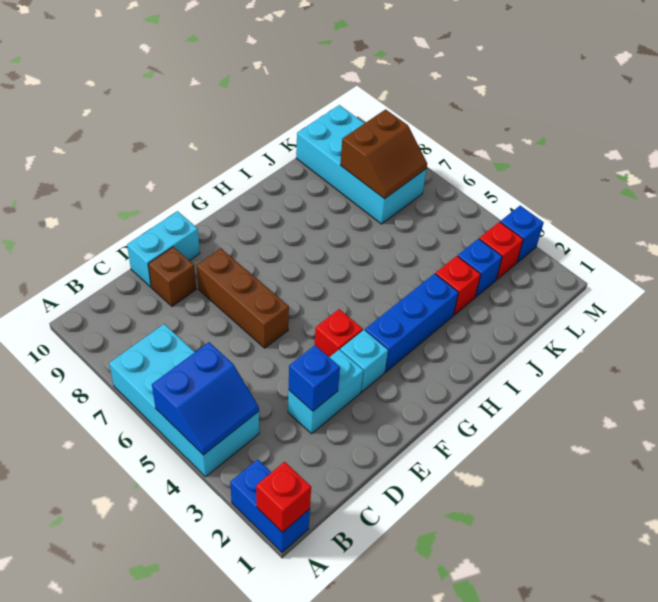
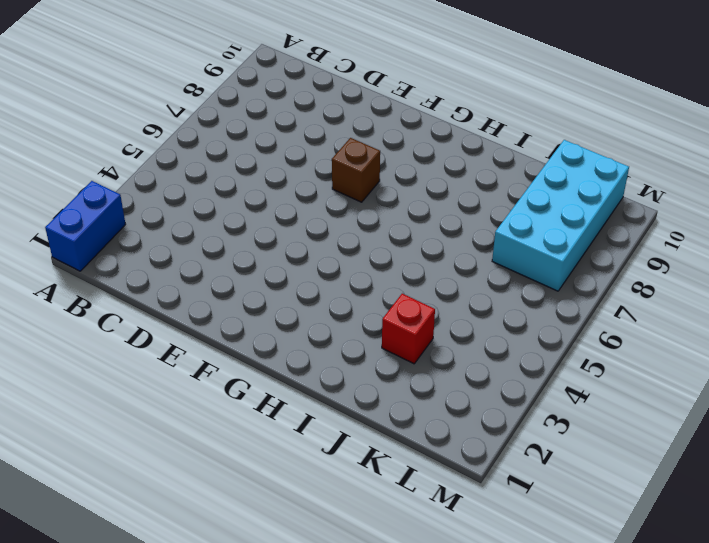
brown brick F7 level 1 -> brown brick D9 level 1
none -> cyan brick A4:B7 level 1
none -> cyan brick D3:E3 level 1
none -> cyan brick D10:E10 level 1

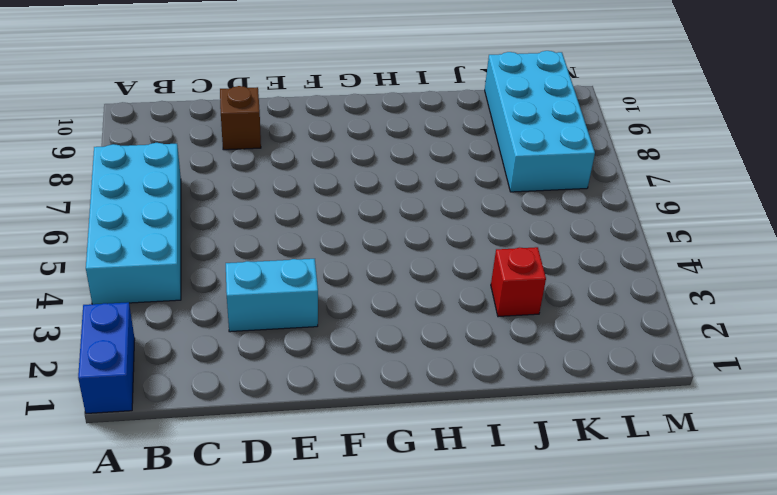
none -> cyan brick D10:E10 level 1
none -> brown brick E6:E8 level 1
none -> cyan brick F3 level 1

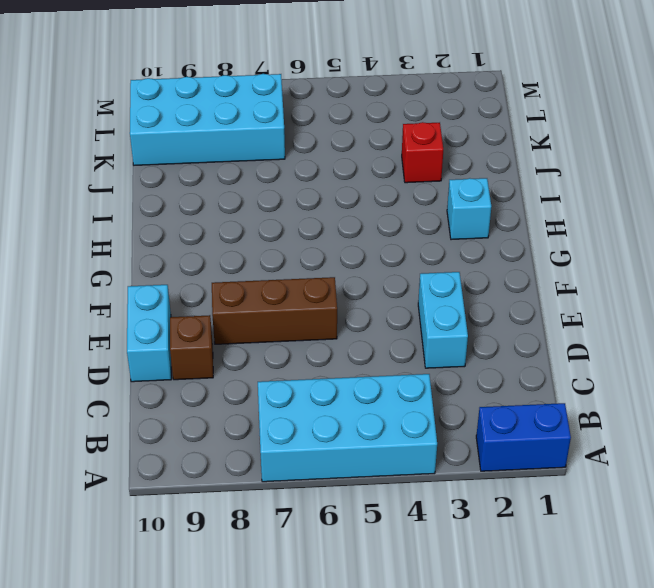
cyan brick H2 level 1 -> cyan brick F3 level 1
none -> red brick F4 level 1
none -> blue brick G3:I3 level 1
none -> blue brick K3 level 1

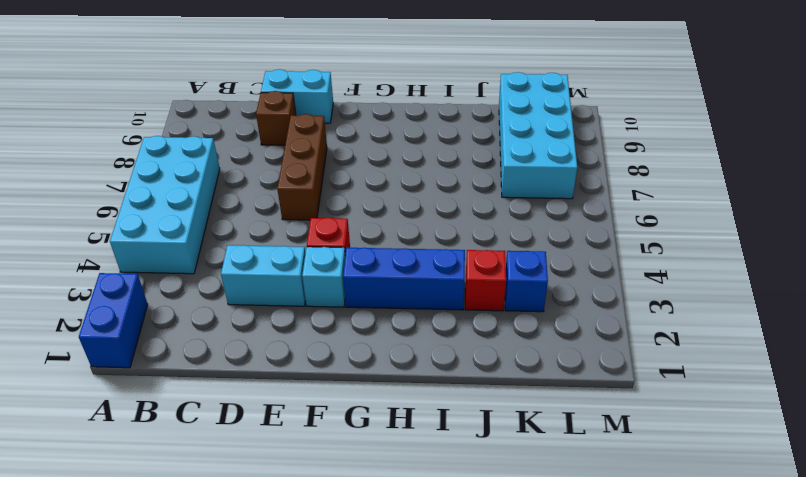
none -> red brick L3 level 1
none -> blue brick M3 level 1
none -> red brick A1 level 2

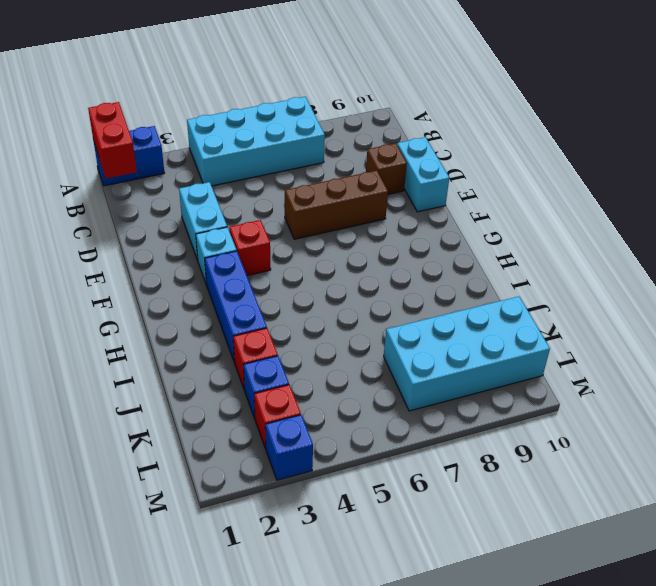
red brick A1:B1 level 2 -> red brick A1 level 2
none -> blue slope A4:B5 level 2 top 5
none -> blue brick D3 level 2
none -> brown slope K7:L8 level 2 top 8

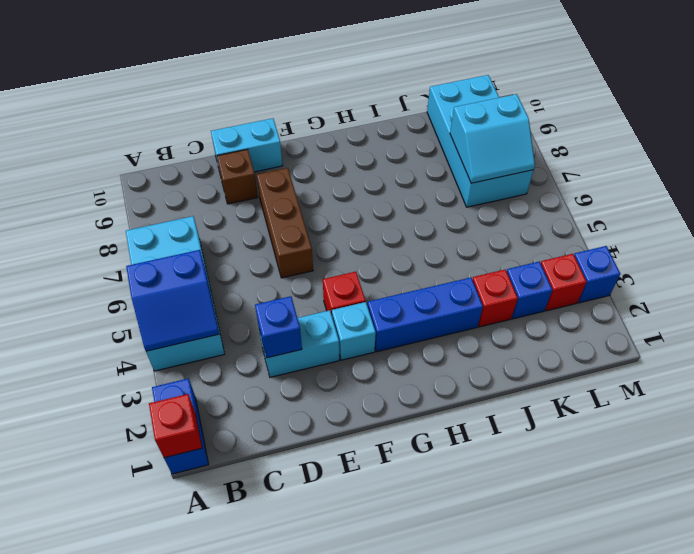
cyan slope K7:L8 level 2 top 8 -> brown slope K7:L8 level 2 top 8

